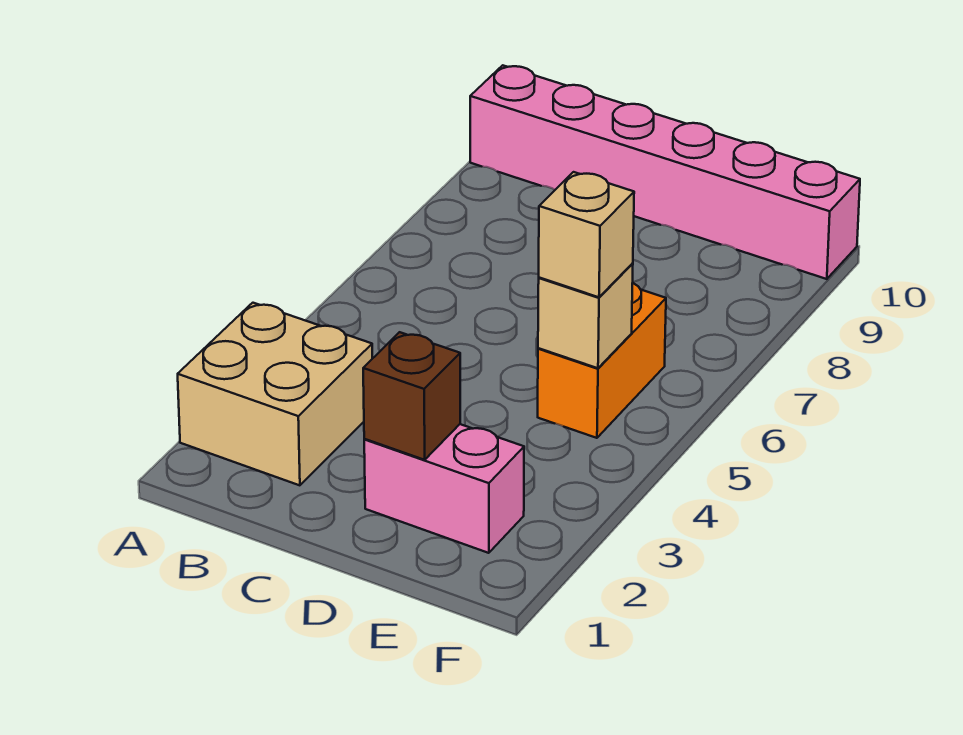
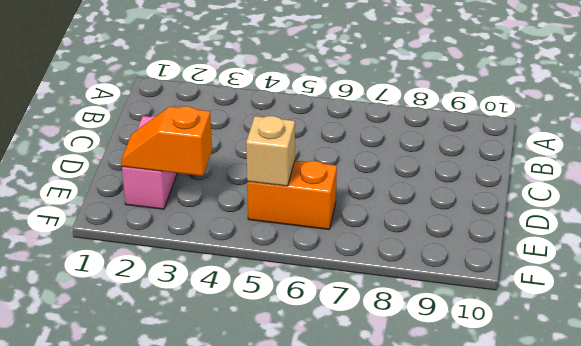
orange slope E2:E3 level 2 top 3 -> none
none -> tan brick A2:B3 level 1
none -> pink brick A10:F10 level 1

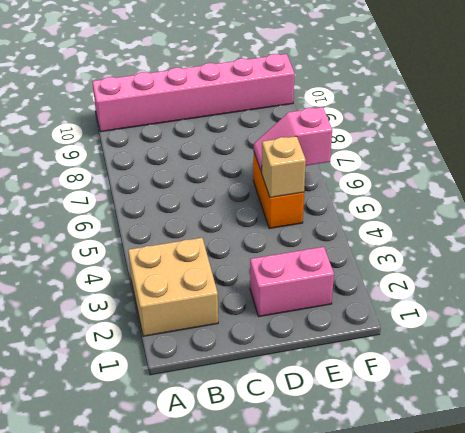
pink slope E6:F6 level 2 top F -> none
none -> brown brick D2 level 2
none -> tan brick E5 level 3

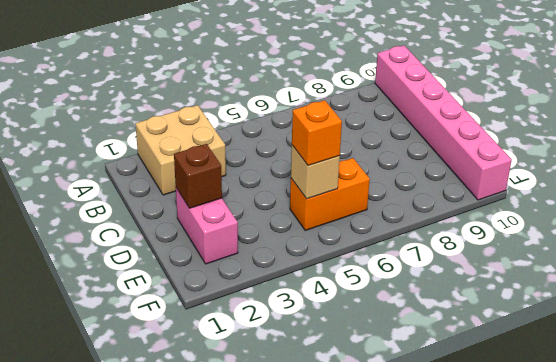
orange brick E5 level 3 -> tan brick E5 level 3

